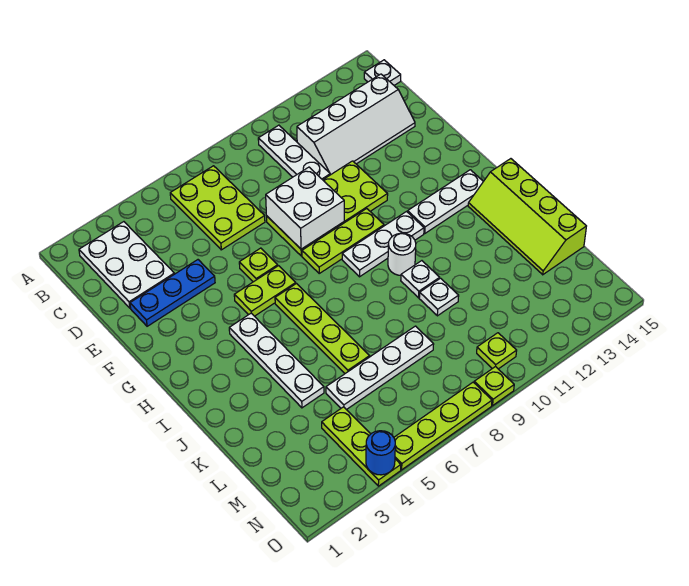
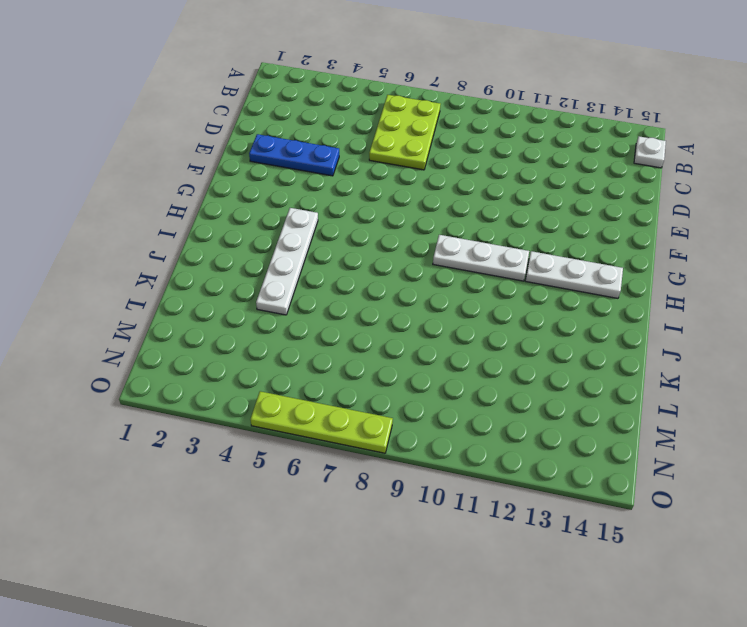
none -> white plate B2:D3 level 1
none -> white plate B10:D10 level 1
none -> white slope C11:D14 level 1 top C

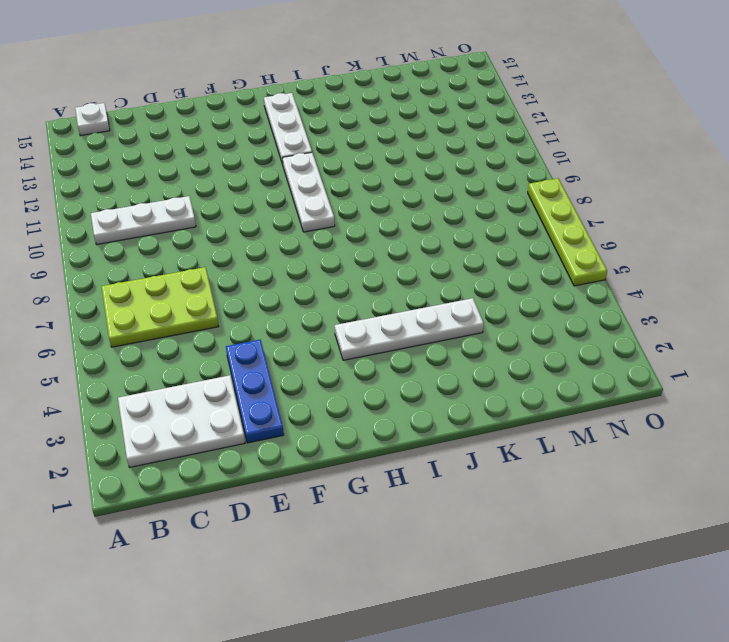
none -> white slope C11:D14 level 1 top C
none -> lime plate E8:F11 level 1
none -> lime plate F6 level 1

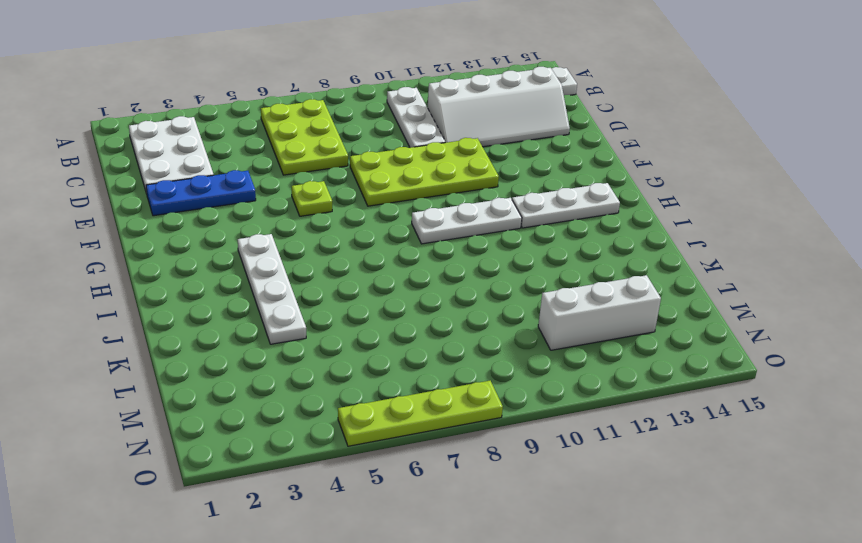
white brick M11:M13 level 1 -> none
none -> lime plate G5:G6 level 1
none -> lime plate G8:G10 level 1
none -> lime plate H6:K6 level 1

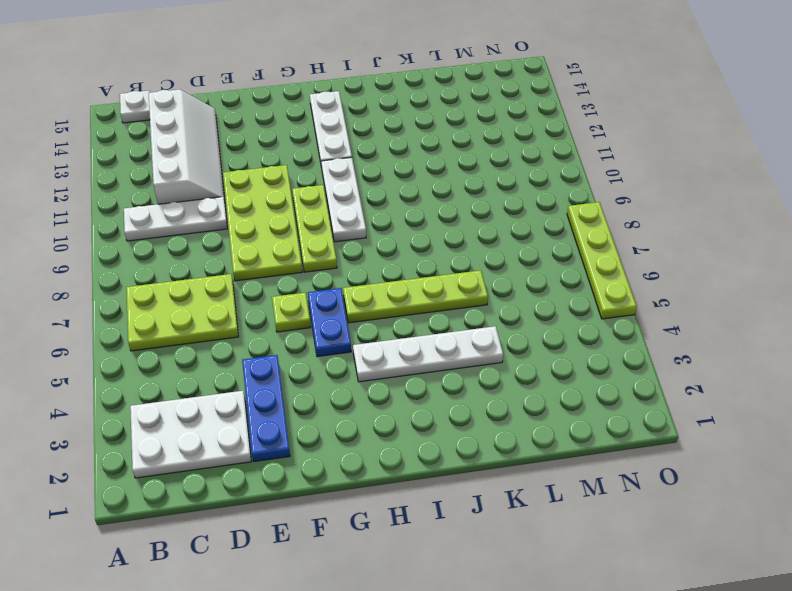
blue plate G5:G6 level 1 -> lime plate G5:G6 level 1
none -> white round brick I10 level 1
none -> lime slope I14:L15 level 1 top 15
none -> white plate J10 level 1

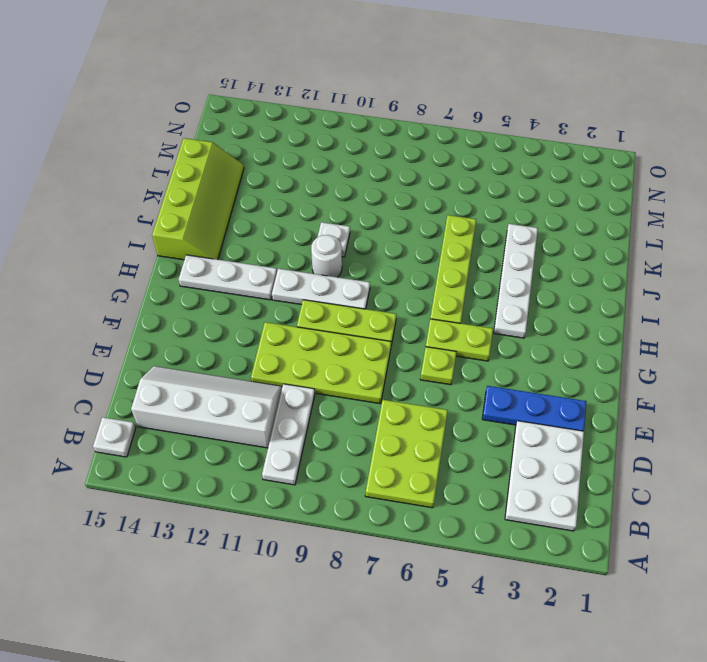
none -> white plate K10 level 1
none -> white plate L5:L8 level 1
none -> lime plate M4:O4 level 1

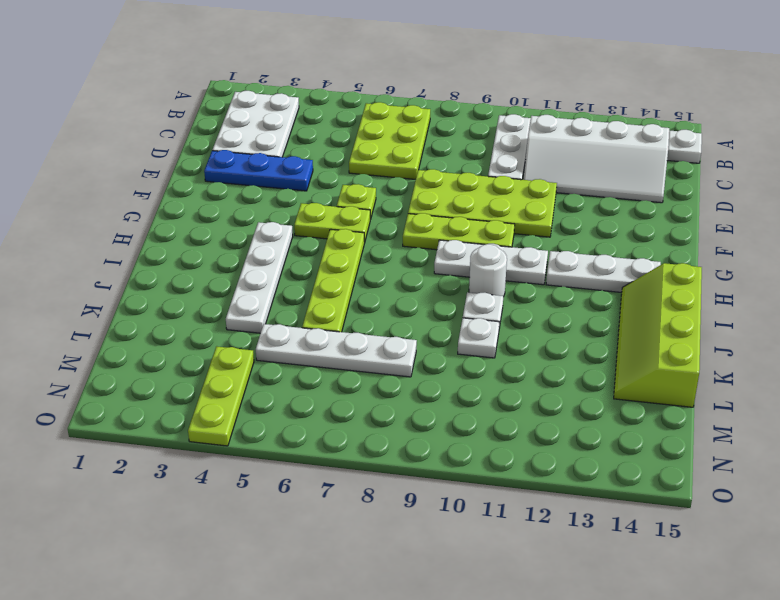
none -> lime plate N10 level 1
none -> lime plate O5:O8 level 1
none -> lime plate O9 level 1

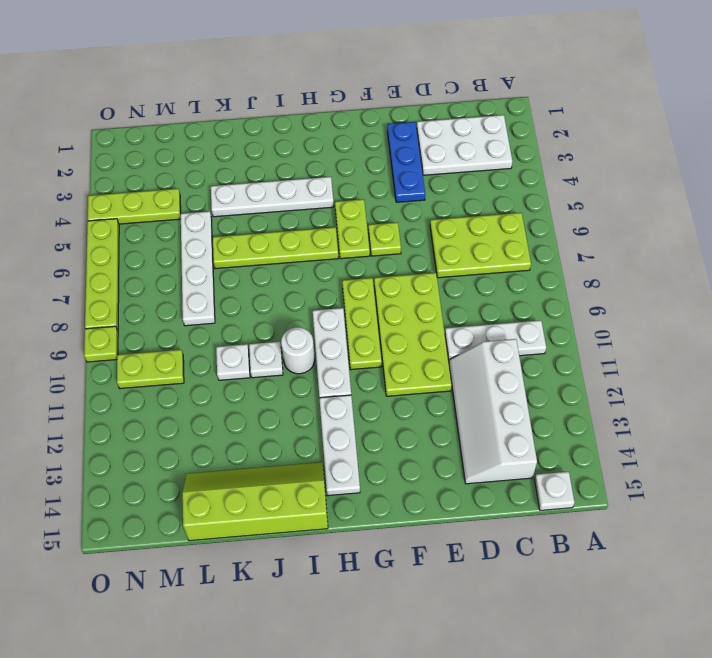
lime plate M10:N10 level 1 -> lime plate N10 level 1
none -> white brick E8:F9 level 2
none -> blue round brick O4 level 2

